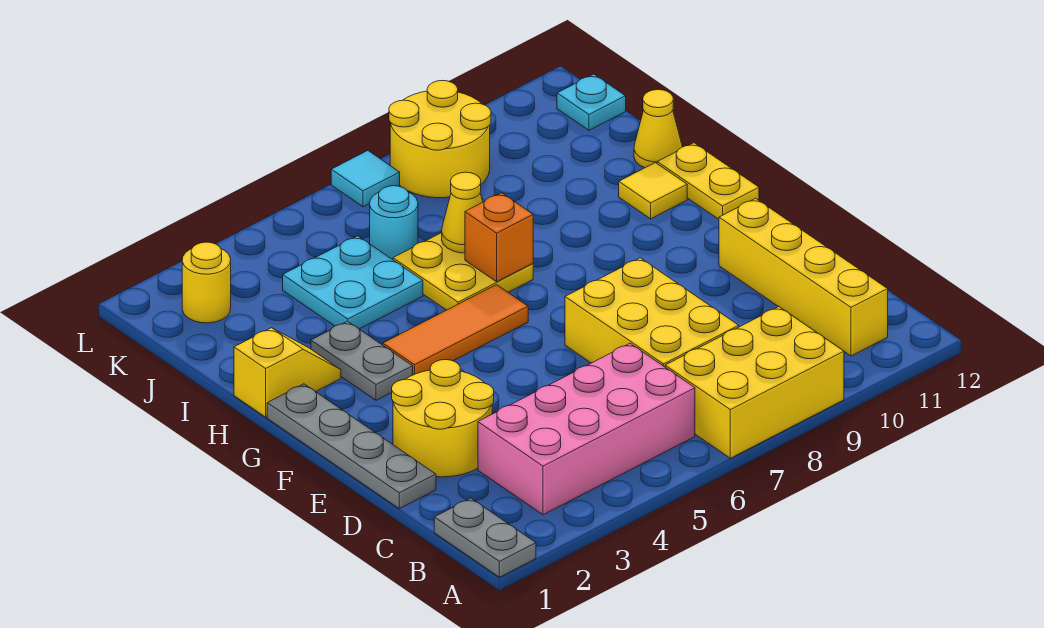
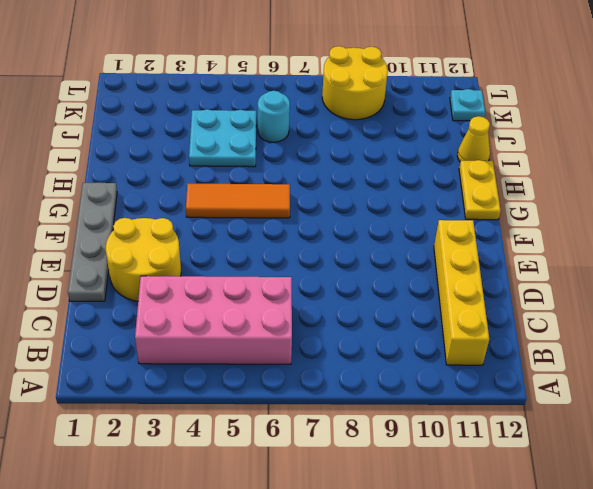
none -> grey plate A1:B1 level 1
none -> yellow brick A7:B9 level 1
none -> yellow brick C7:E8 level 1

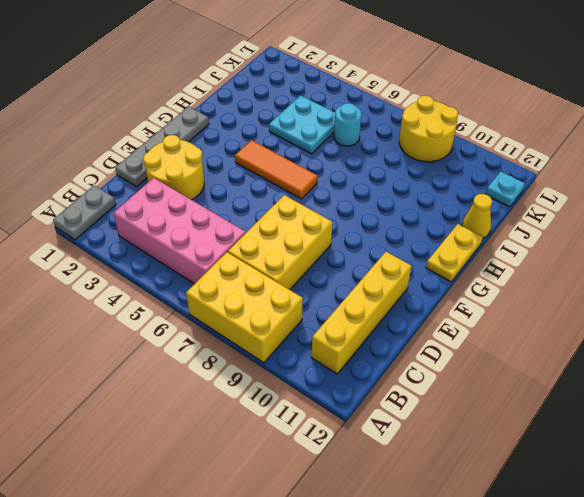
none -> grey plate G3:H3 level 1
none -> yellow slope H1:H2 level 1 top 1
none -> yellow plate H6:I7 level 1

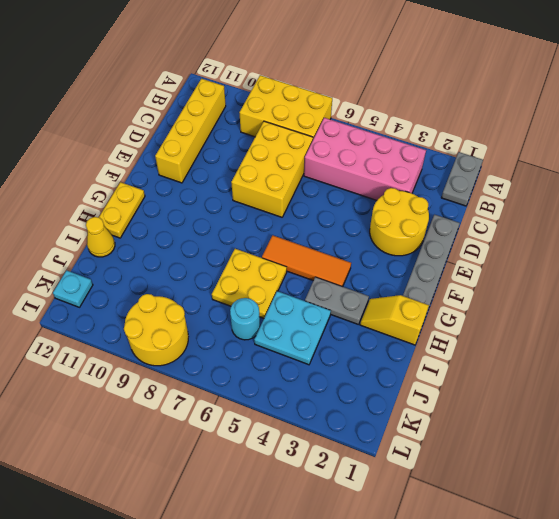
grey plate H3:H4 level 1 -> grey plate G3:H3 level 1
none -> yellow tile H11 level 1
none -> yellow round brick K2 level 1
none -> cyan tile L7 level 1

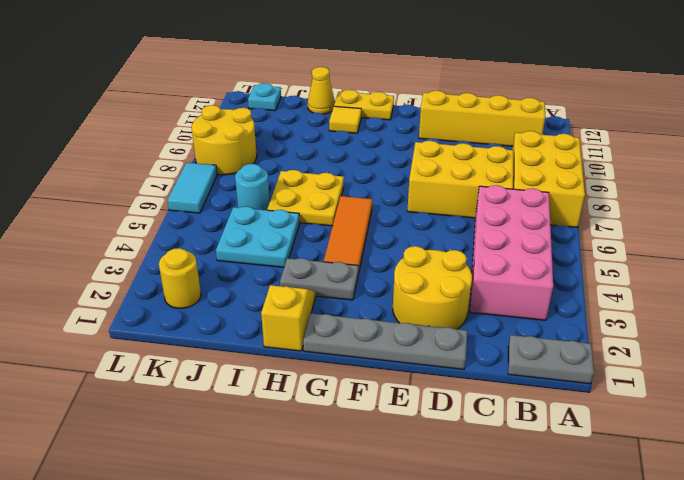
cyan tile L6:L7 level 1 -> cyan tile L7 level 1
none -> orange brick H7 level 2
none -> yellow cone I7 level 2

